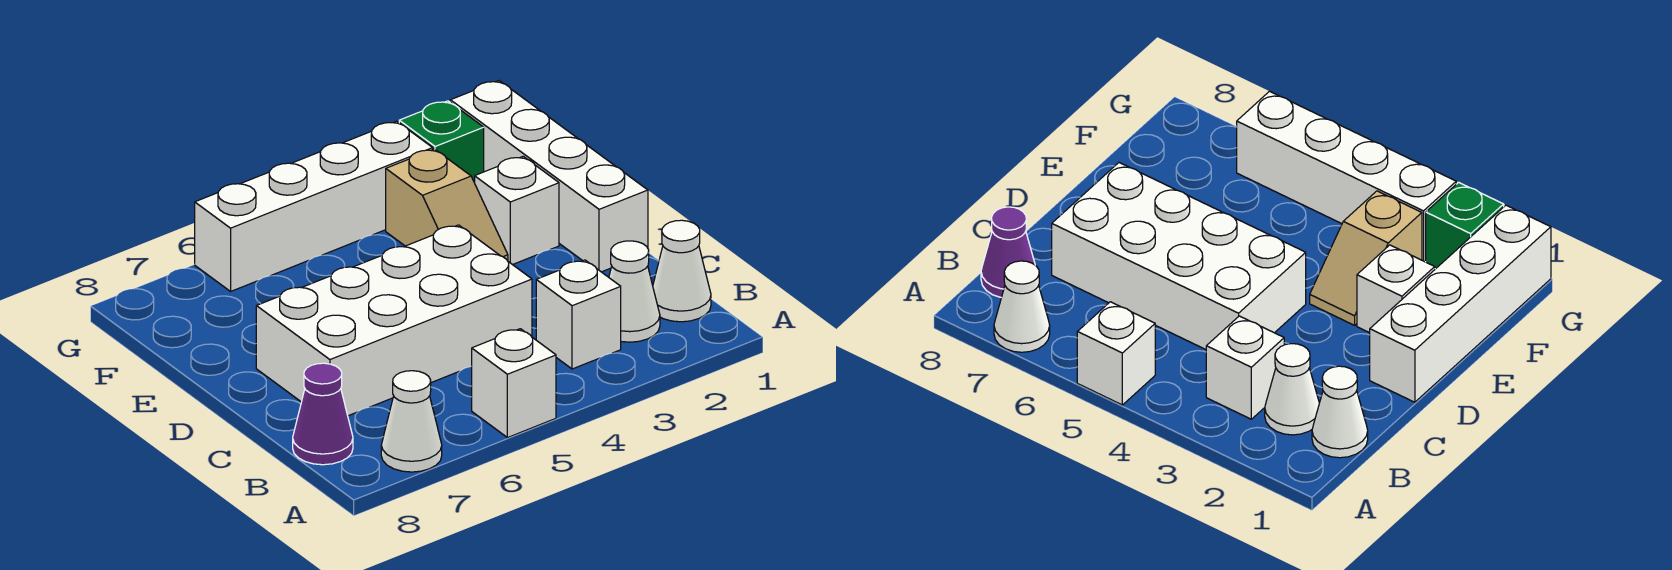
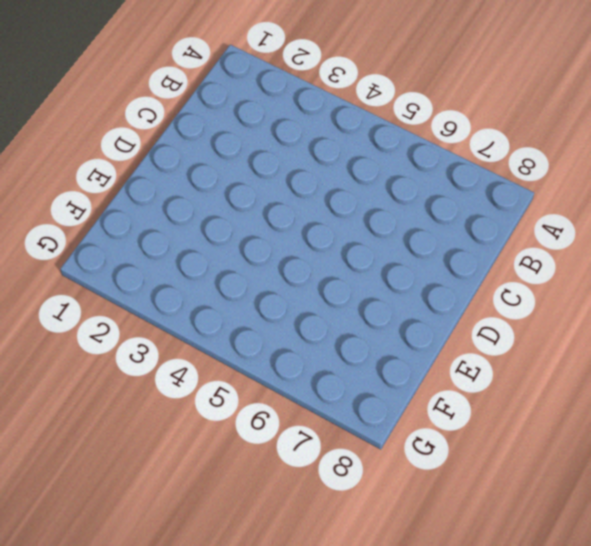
none -> white brick A5 level 1
none -> white cone A7 level 1
none -> white cone B1 level 1

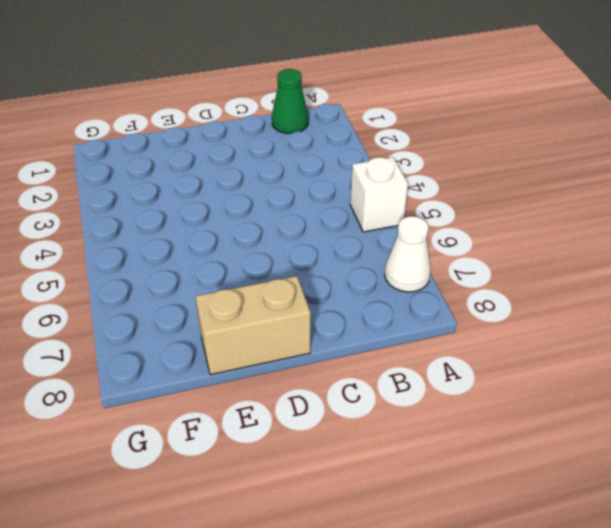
green cone B1 level 1 -> white cone B1 level 1
tan brick D8:E8 level 1 -> none
none -> white cone B2 level 1
none -> white brick B3 level 1
none -> purple cone B8 level 1

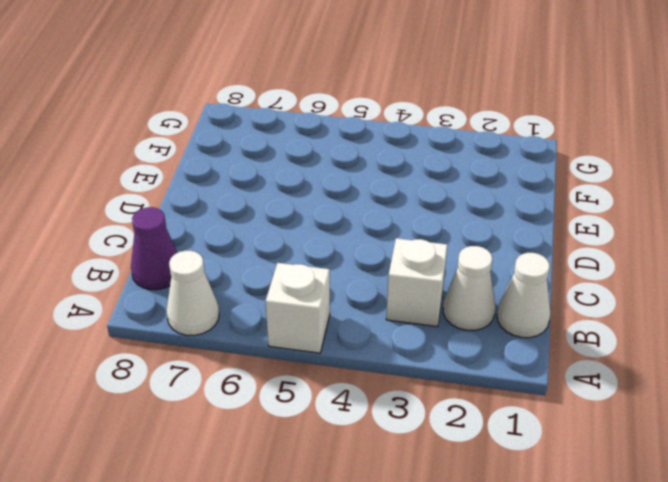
none -> white brick C4:D7 level 1
none -> white brick D1:G1 level 1
none -> white brick E2 level 1

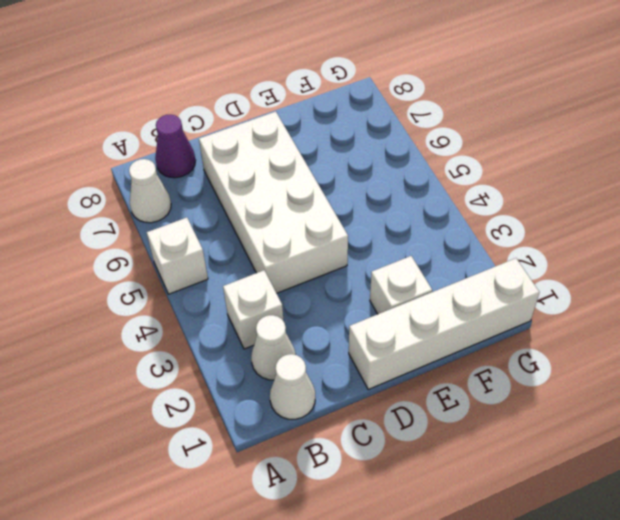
none -> tan slope E3:F3 level 1 top F
none -> green brick G2 level 1
none -> white brick G3:G6 level 1

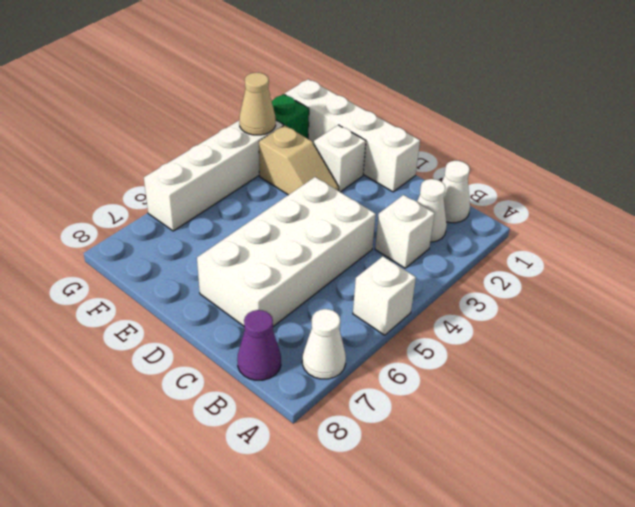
tan cone G3 level 2 -> none

